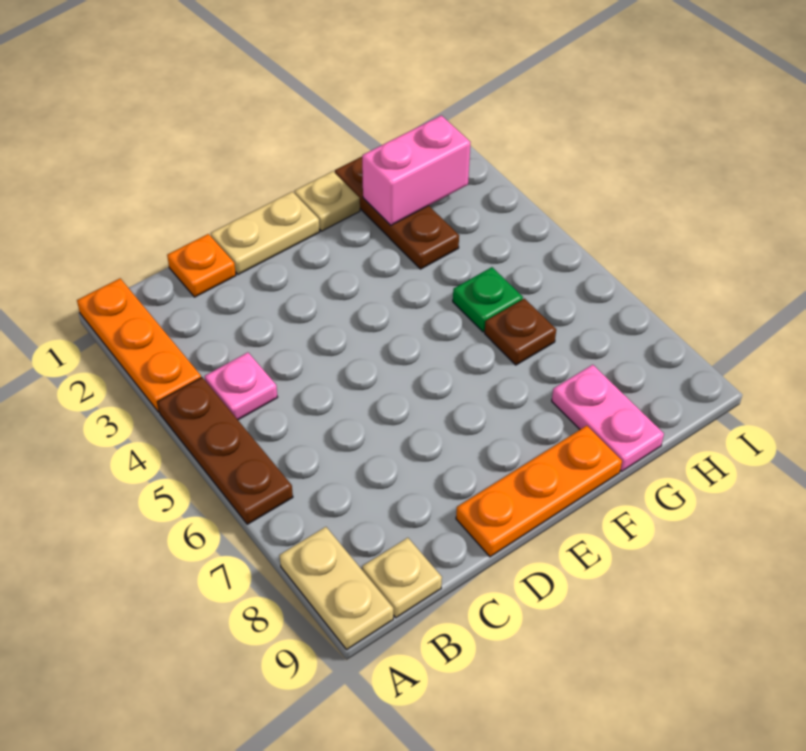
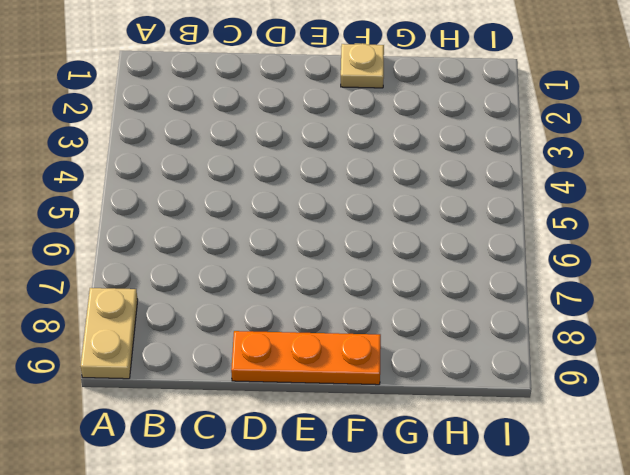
none -> orange plate A1:A3 level 1
none -> brown plate A4:A6 level 1
none -> pink plate B4 level 1

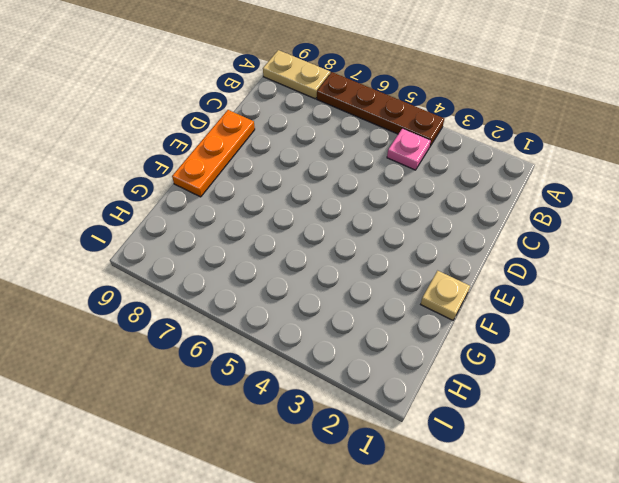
brown plate A4:A7 level 1 -> brown plate A4:A6 level 1
none -> orange plate A1:A3 level 1
none -> tan plate B9 level 1
none -> orange plate C1 level 1

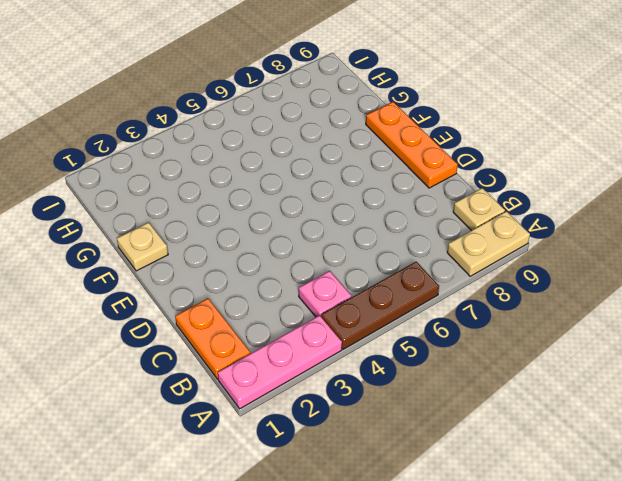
pink plate A1:A3 level 1 -> orange plate A1:A3 level 1
orange plate B1:C1 level 1 -> orange plate C1 level 1
none -> tan plate D1:E1 level 1
none -> brown plate G1:G3 level 1
none -> green plate G5 level 1

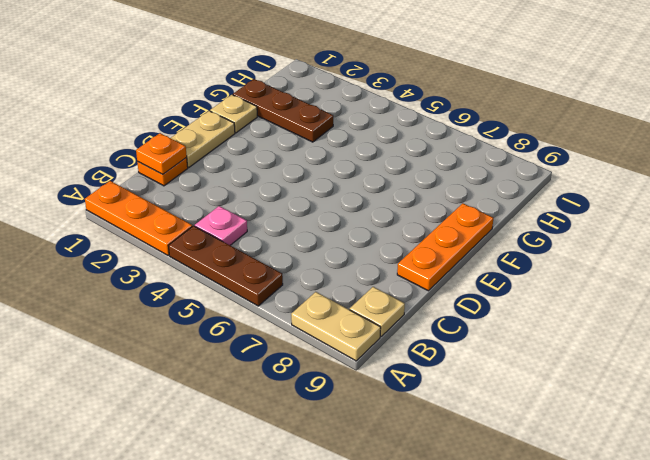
orange plate C1 level 2 -> none
none -> green plate G5 level 1
none -> brown plate G6 level 1
none -> pink plate G8:G9 level 1

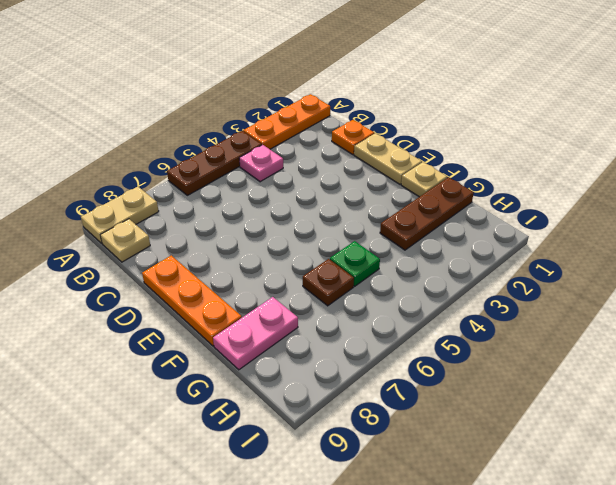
none -> pink brick G2:H2 level 2

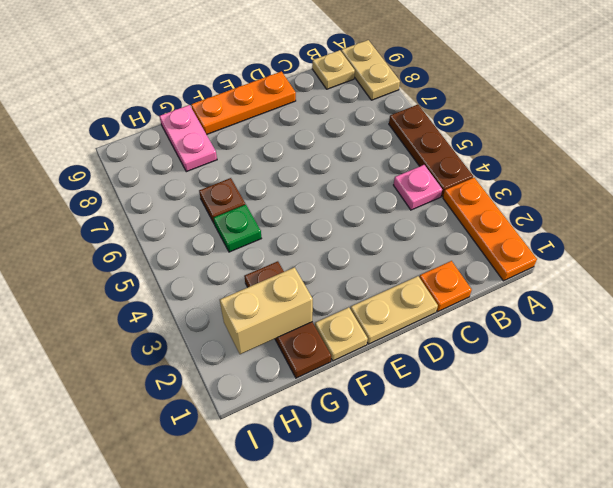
tan brick G2:H2 level 2 -> pink brick G2:H2 level 2

